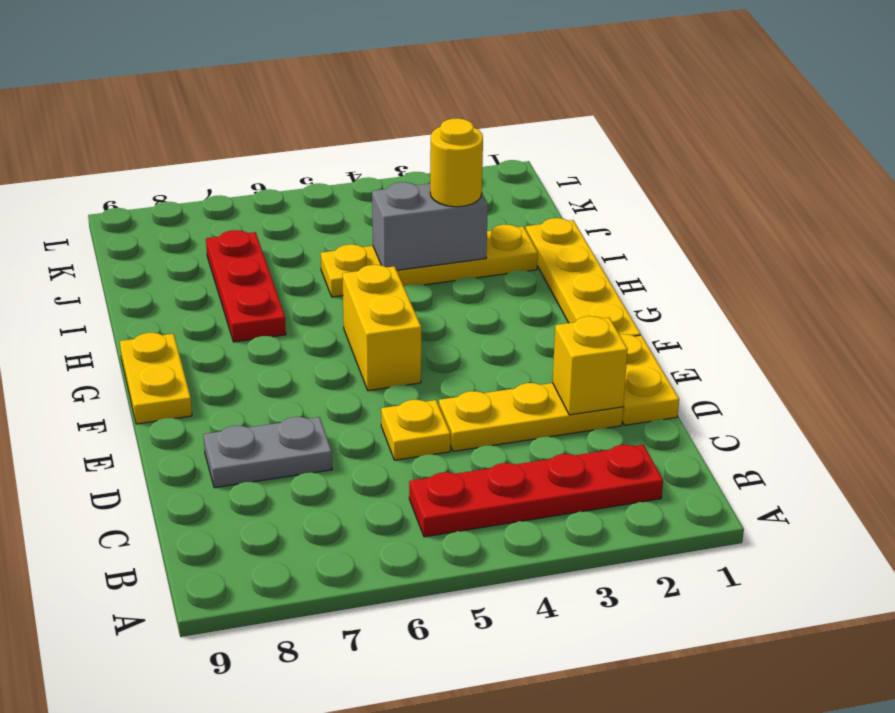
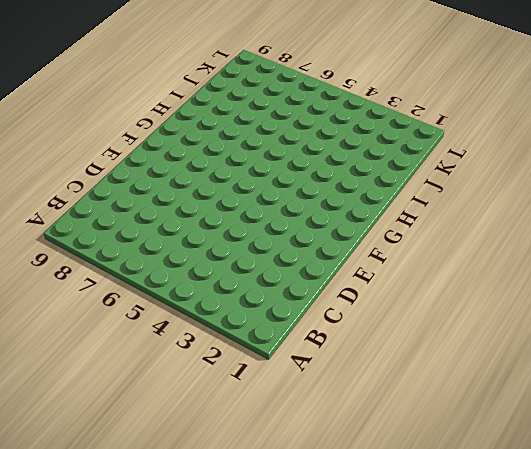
none -> red plate B2:B5 level 1
none -> yellow plate D1:E1 level 1
none -> yellow plate D2:D4 level 1

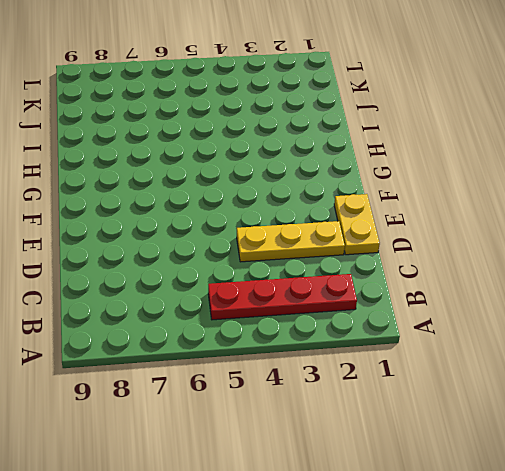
none -> yellow plate D5 level 1
none -> grey plate D7:D8 level 1
none -> yellow plate F1:I1 level 1

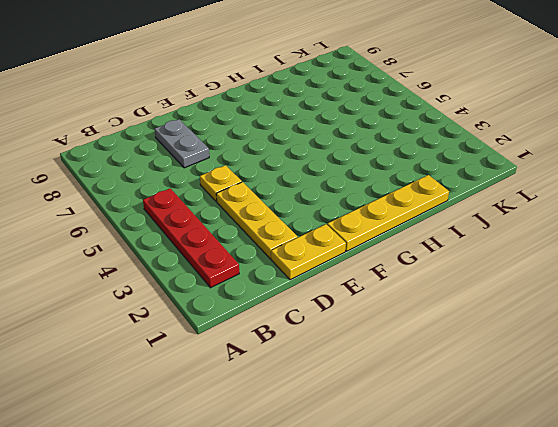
none -> yellow brick F5:G5 level 1
none -> yellow plate F9:G9 level 1
none -> red plate H7:J7 level 1

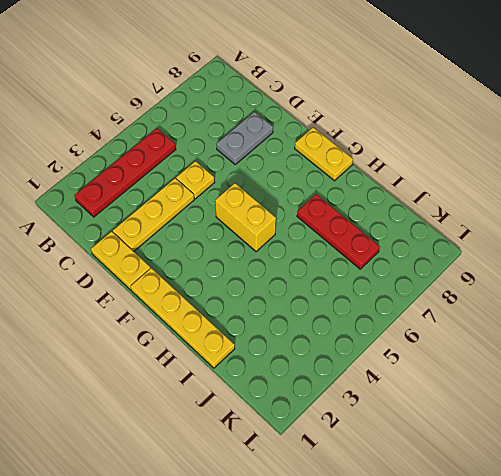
none -> yellow plate I2:I5 level 1
none -> yellow brick D2 level 2
none -> grey brick I3:I4 level 2

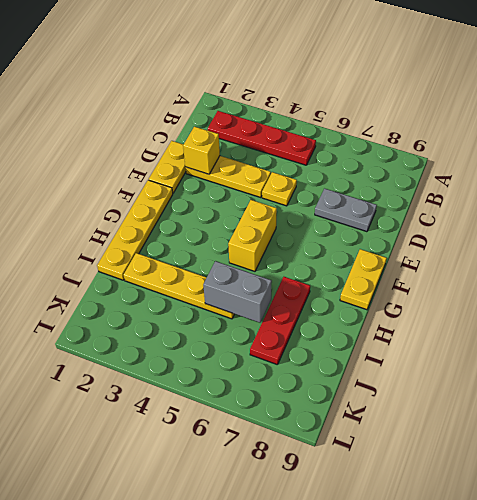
grey brick I5:I6 level 2 -> grey brick I3:I4 level 2
none -> yellow round brick I3 level 3

